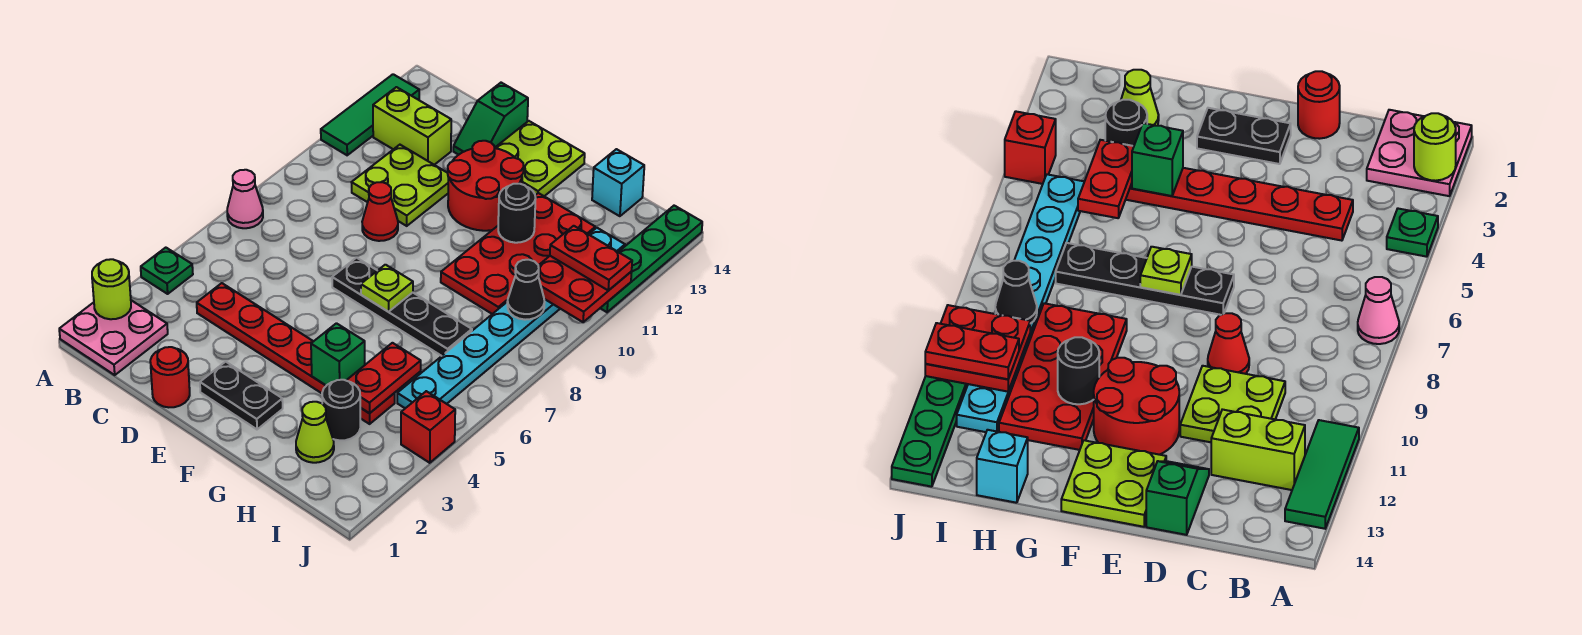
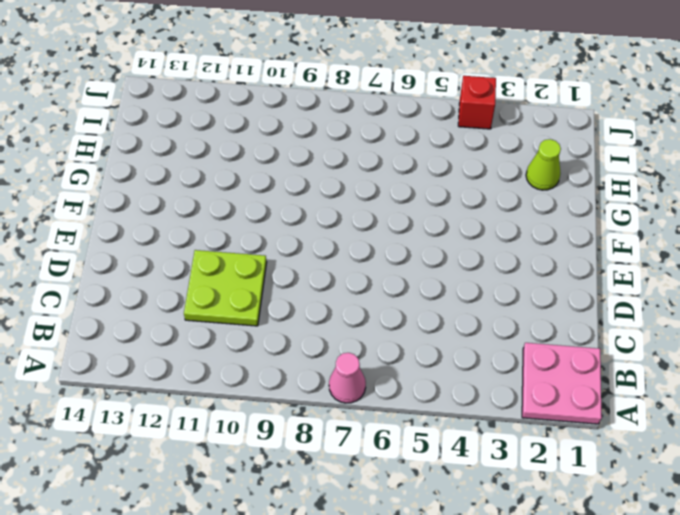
none -> green plate A4 level 1
none -> green tile A11:A13 level 1
none -> lime brick B12:C12 level 1

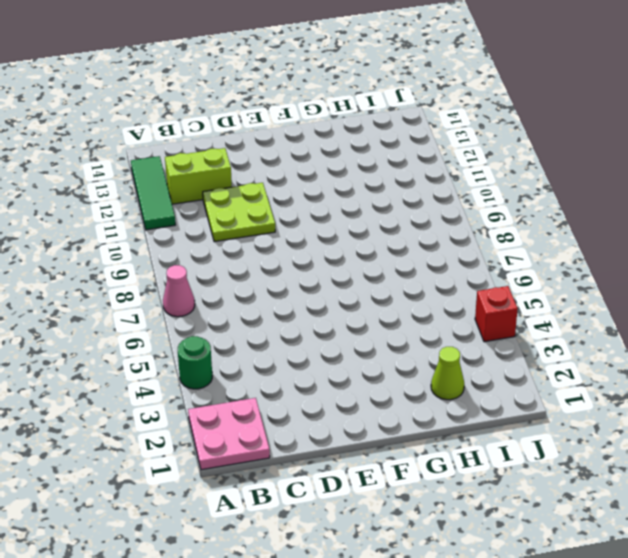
green round brick A4 level 1 -> green plate A4 level 1
none -> red plate C4:H4 level 1
none -> red round brick D1 level 1
none -> red cone D9 level 1

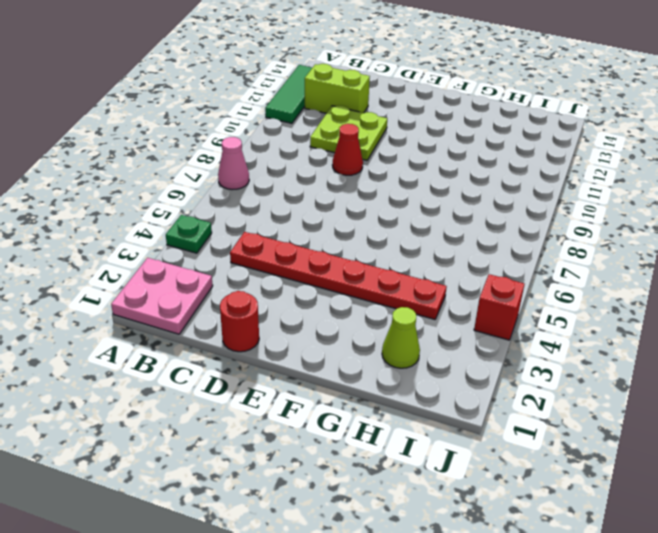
none -> green slope D13:D14 level 1 top 14
none -> black plate E2:F2 level 1
none -> black plate E7:H7 level 1

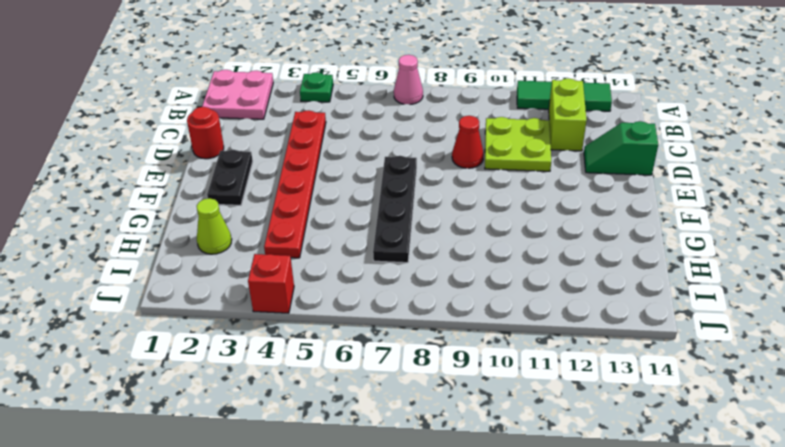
none -> red round brick E11:F12 level 1
none -> lime plate E13:F14 level 1
none -> red plate G9:H12 level 1

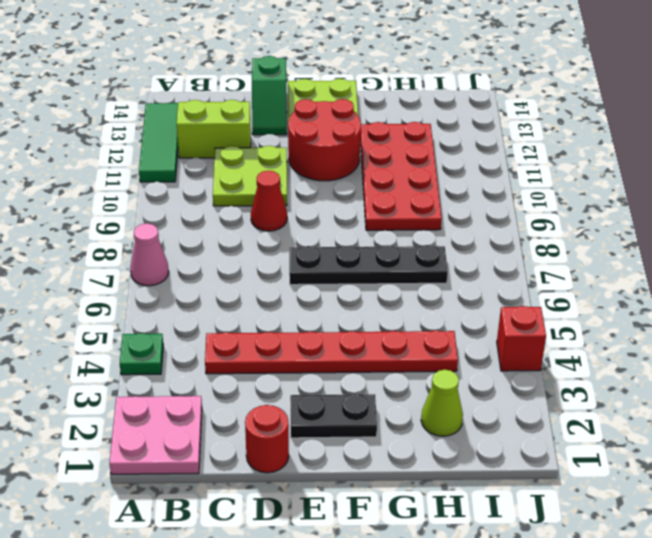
none -> black round brick H3 level 1
none -> cyan brick H14 level 1
none -> cyan plate I5:I12 level 1

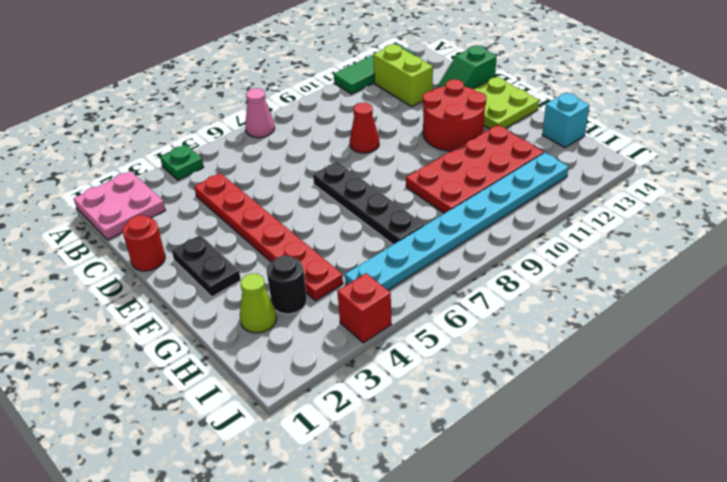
none -> lime plate C10:D11 level 1
none -> green plate J11:J14 level 1
none -> lime round brick A2 level 2

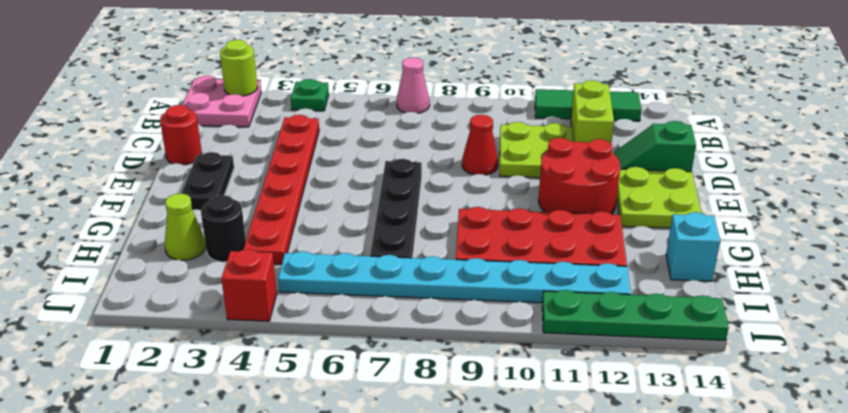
none -> lime plate F7 level 2
none -> green brick G4 level 2
none -> black round brick G11 level 2

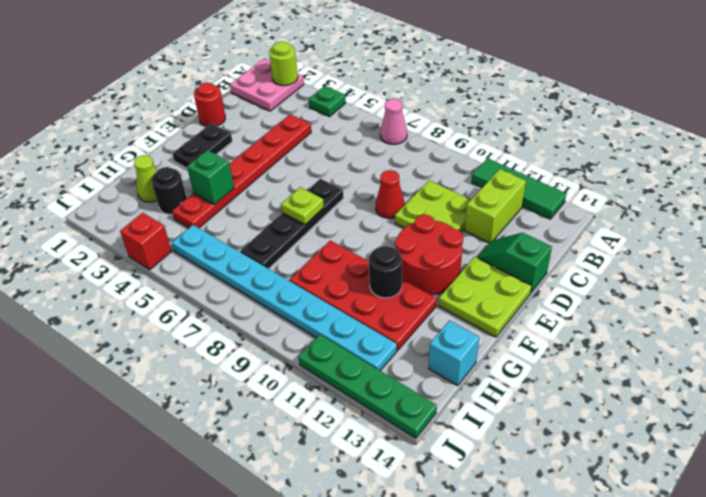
none -> red plate H4:H5 level 2
none -> black cone I9 level 2
none -> red plate I10:J11 level 2

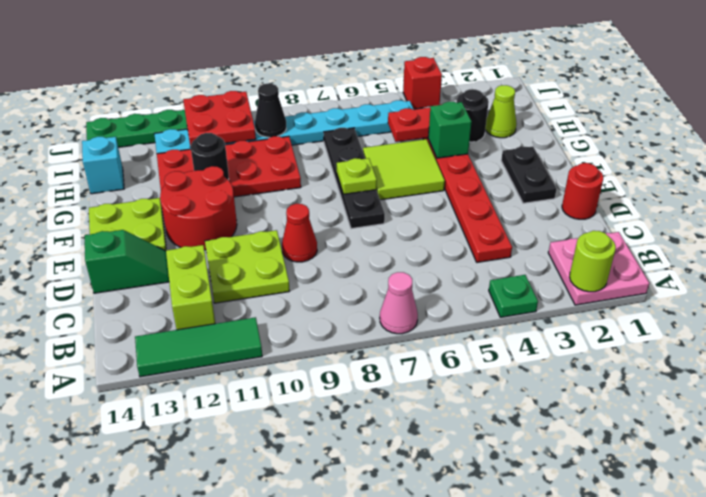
lime tile F5:G6 level 1 -> none
none -> red plate I11:J11 level 3

